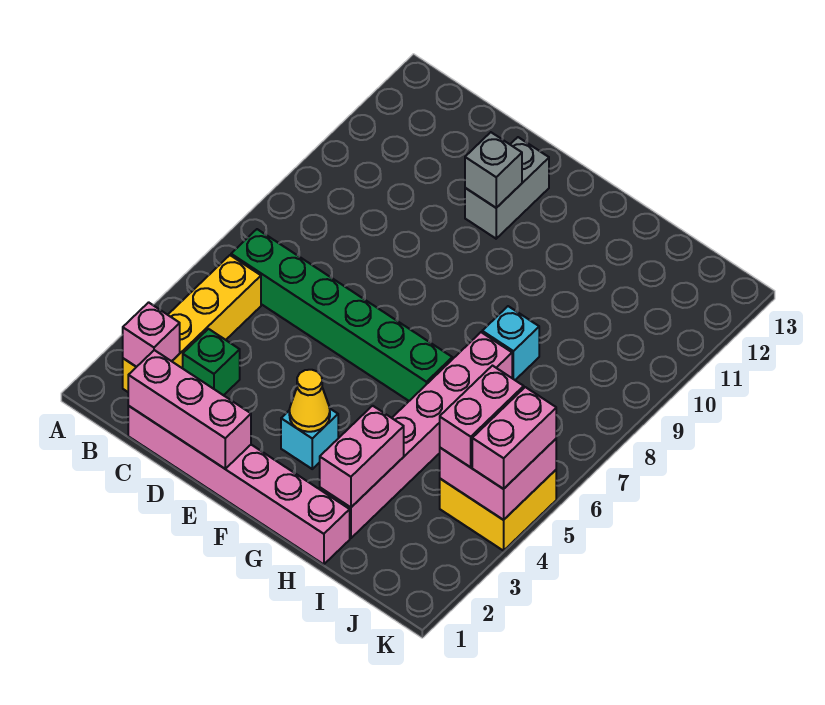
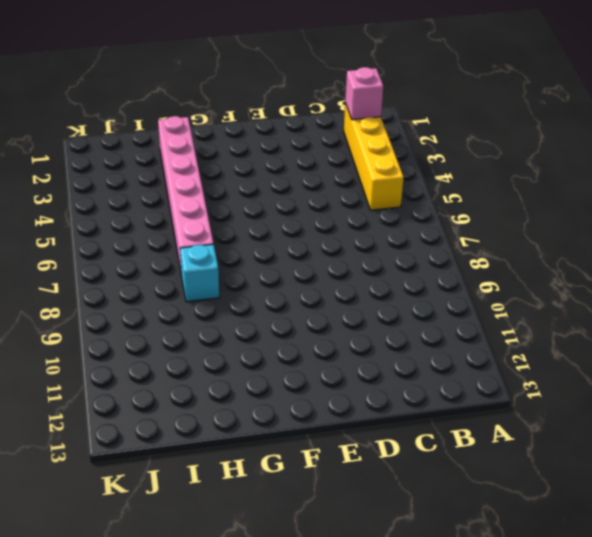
none -> green brick B6:G6 level 1
none -> pink brick C1:H1 level 1
none -> green brick C3 level 1

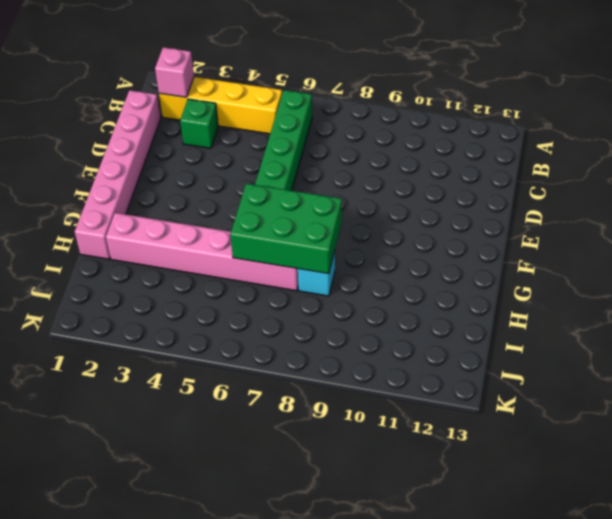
green brick G6:H8 level 2 -> none
none -> grey brick E11:E12 level 1
none -> cyan brick F3 level 1
none -> yellow brick J4:K5 level 1

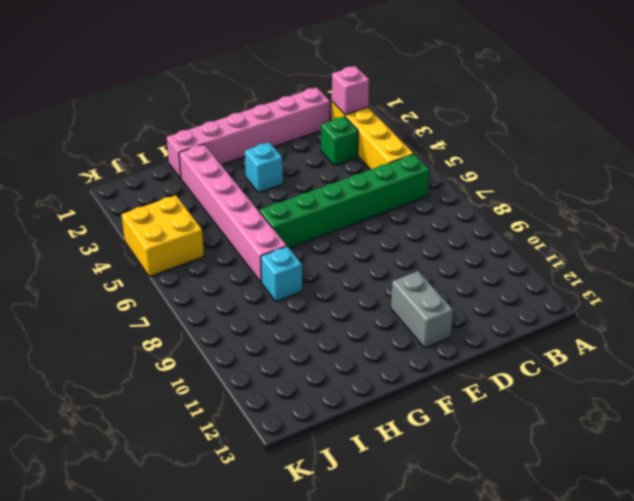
none -> pink brick C1:E1 level 2
none -> grey brick E11 level 2
none -> yellow cone F3 level 2

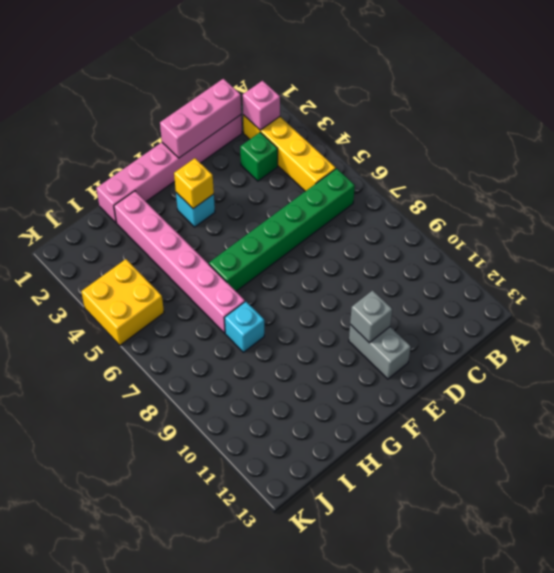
yellow brick F3 level 2 -> yellow cone F3 level 2
none -> pink brick H2:H3 level 2
none -> pink brick J4:K5 level 2
none -> pink brick J4:J5 level 3

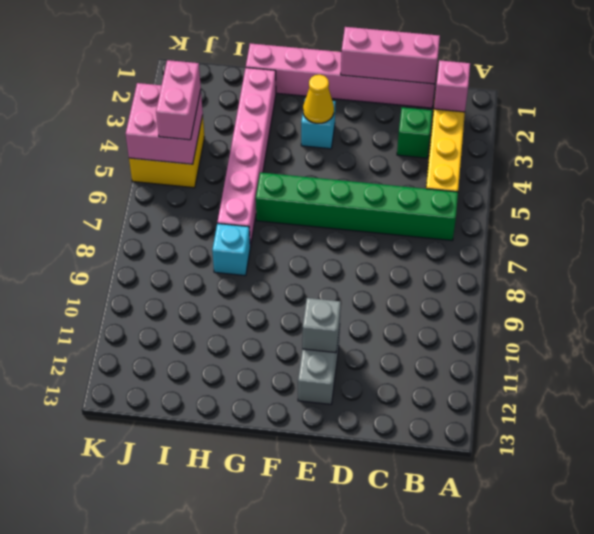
none -> pink brick H2:H3 level 2
none -> pink brick K4:K5 level 3

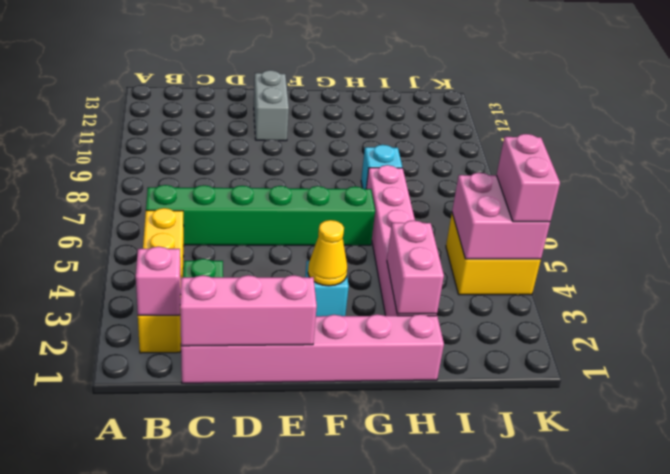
none -> grey brick E11 level 2
none -> pink brick J4:J5 level 3

